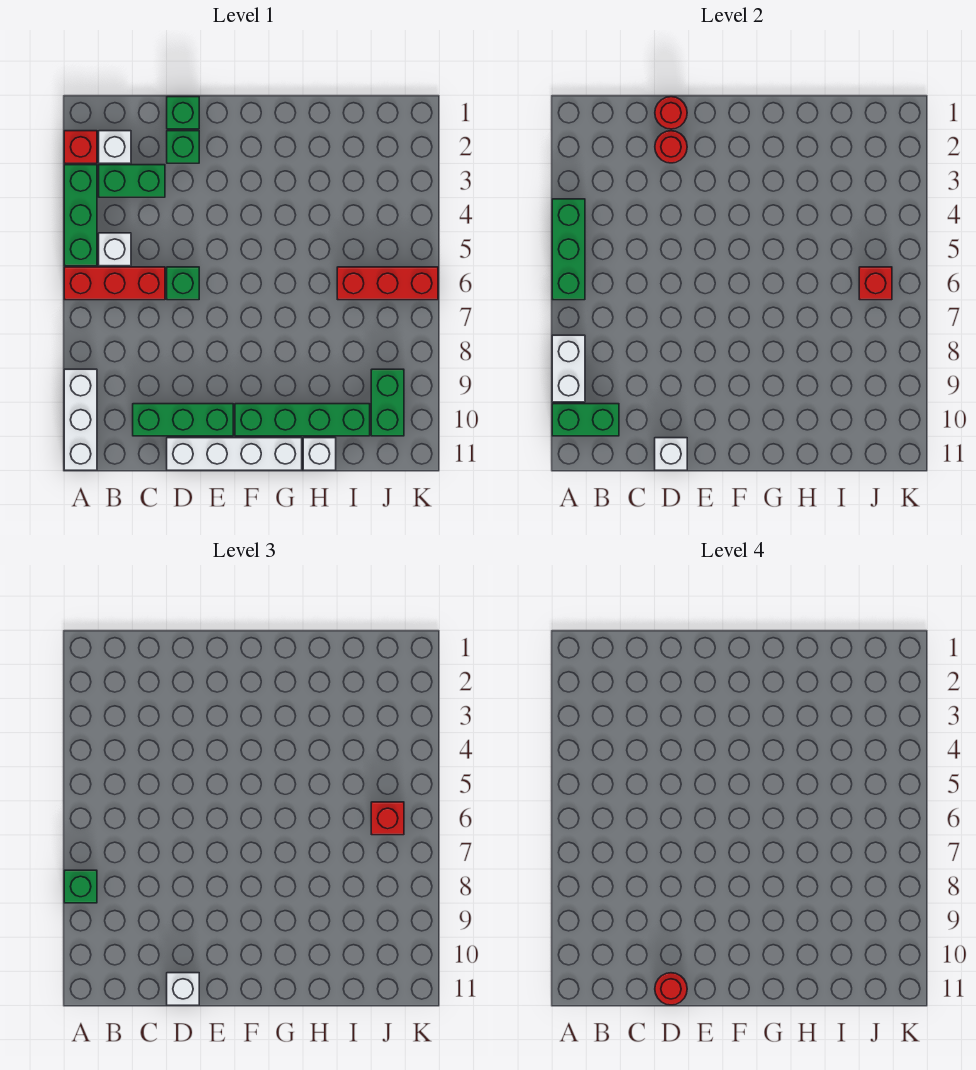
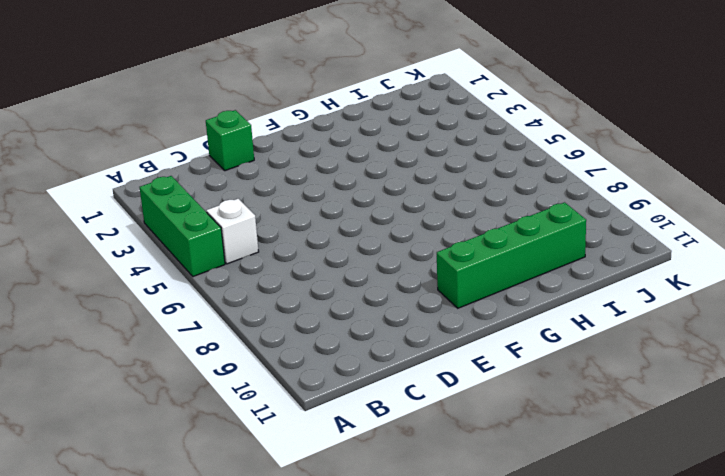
none -> red brick A2 level 1
none -> red brick A6:C6 level 1
none -> white brick A9:A11 level 1

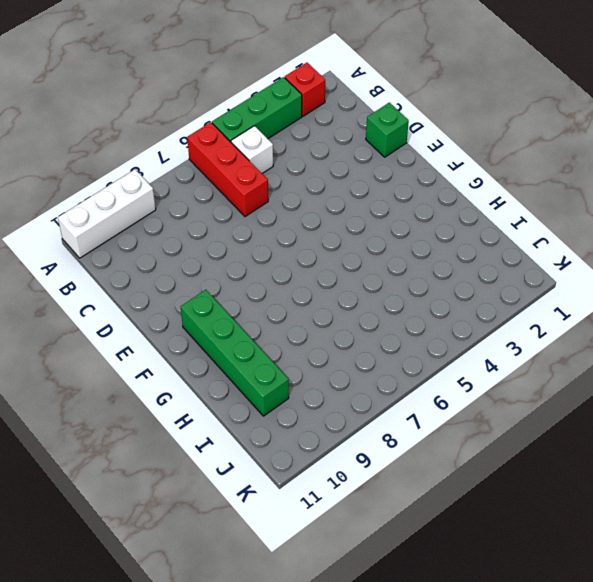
none -> white brick B2 level 1
none -> green brick B3:C3 level 1
none -> green brick C10:E10 level 1

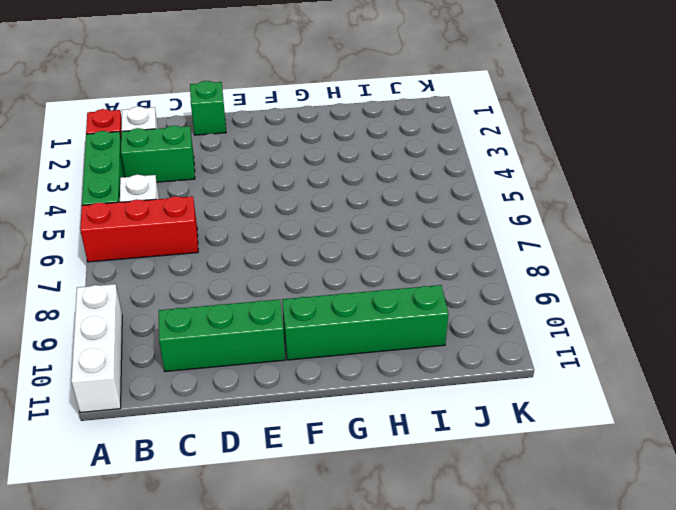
none -> green brick D2 level 1
none -> green brick D6 level 1
none -> white brick D11:G11 level 1

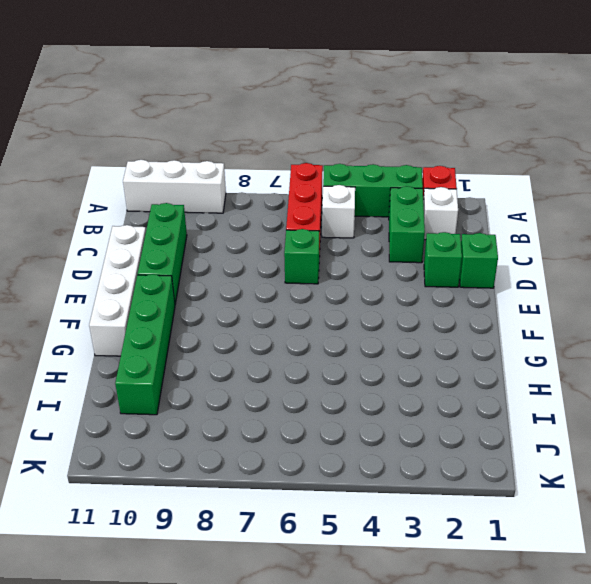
none -> white brick H11 level 1
none -> red brick I6:K6 level 1
none -> green brick J9:J10 level 1

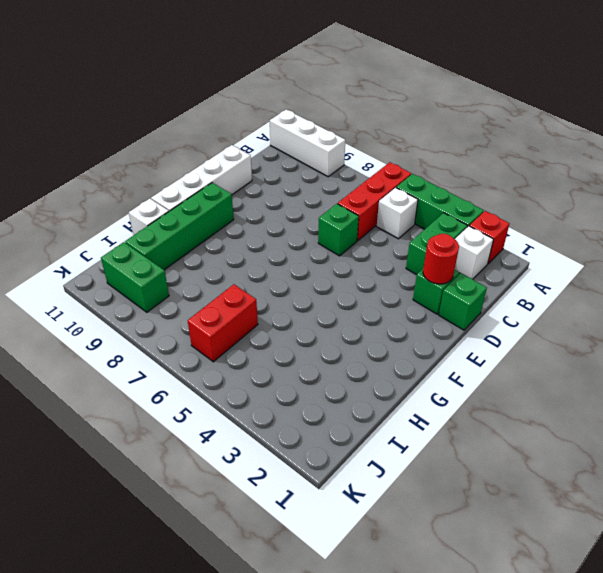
red brick I6:J6 level 1 -> red brick I6:K6 level 1
none -> green brick C10:E10 level 1
none -> green brick A4:A6 level 2
none -> white brick A8:A9 level 2

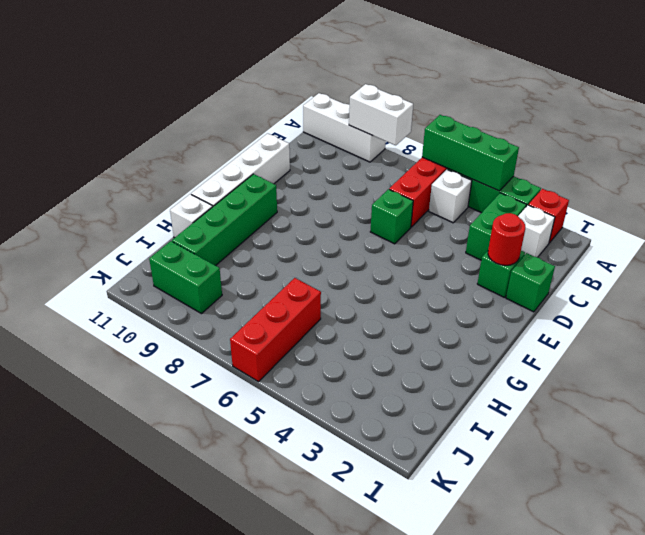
none -> green brick C10:E10 level 1
none -> green brick A10:B10 level 2
none -> red round brick D1 level 2

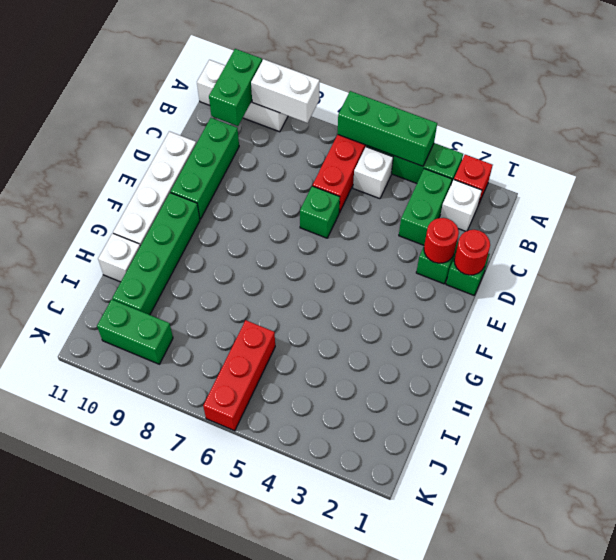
none -> white brick D11 level 2
none -> red brick J6 level 2
none -> green brick A8 level 3

